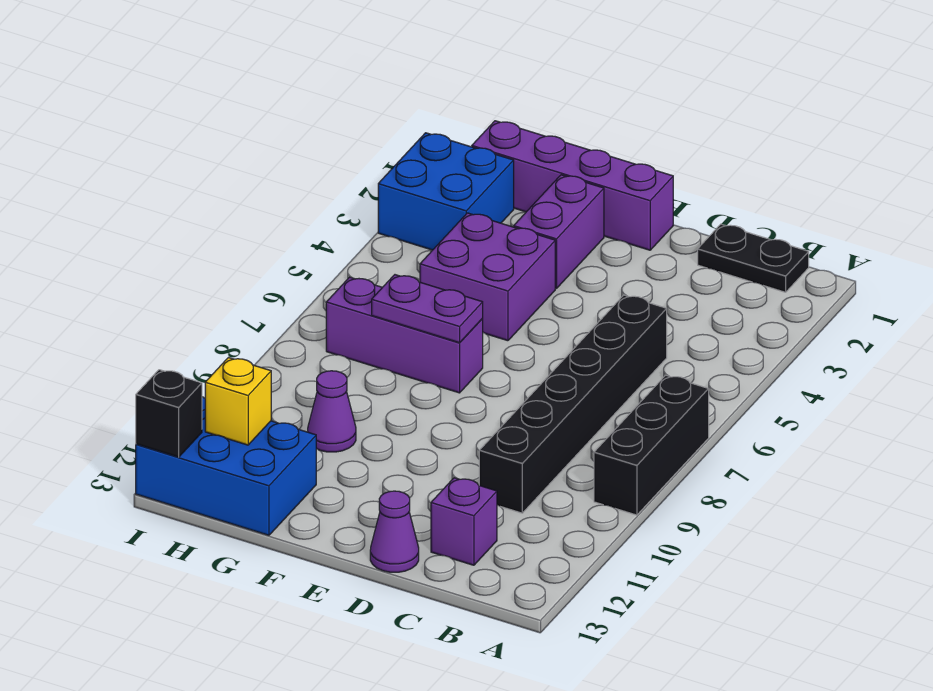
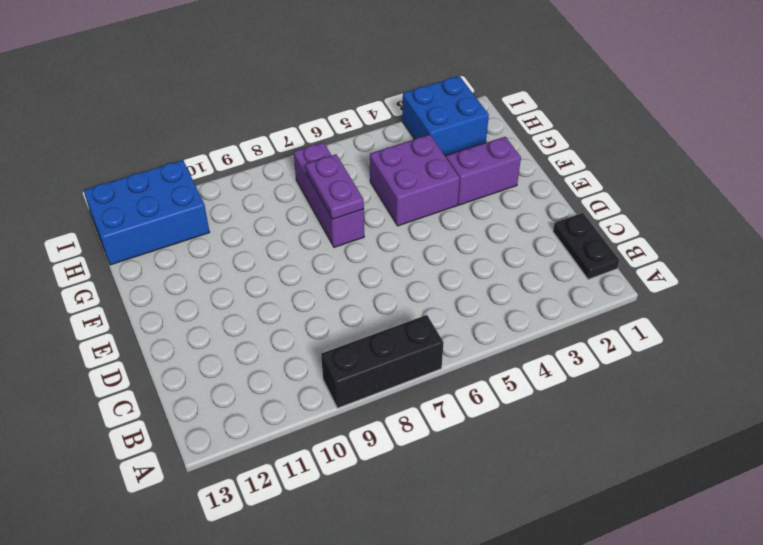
blue brick H11:I13 level 1 -> blue brick G12:I13 level 1
none -> black brick C5:C10 level 1
none -> purple brick C12 level 1
none -> purple cone D13 level 1

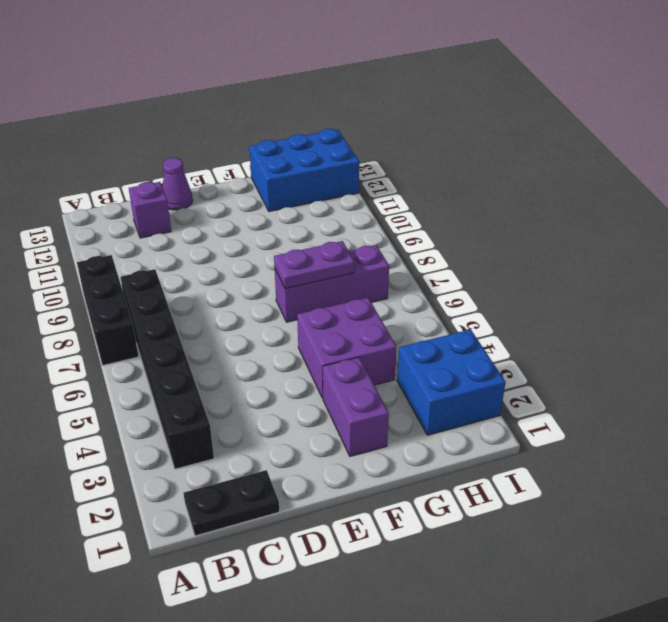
black brick B3:B8 level 1 -> black brick C5:C10 level 1
none -> purple brick E1:H1 level 1
none -> purple cone G10 level 1
none -> yellow brick H12 level 2

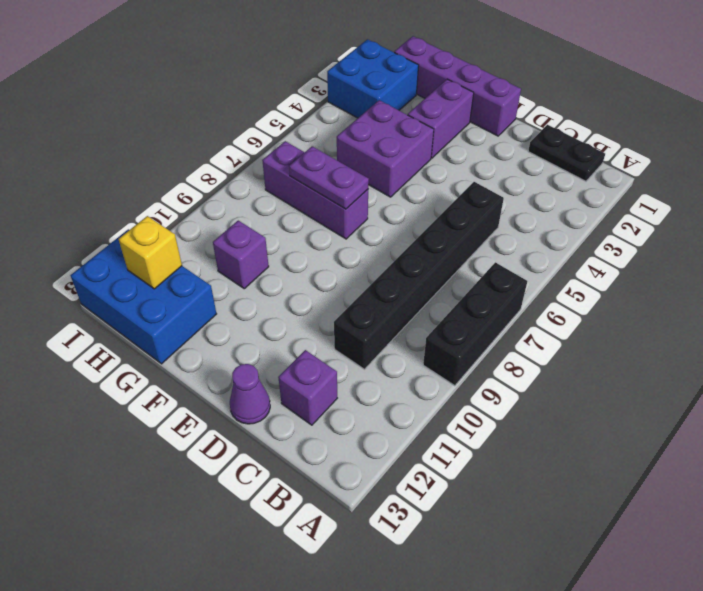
purple brick G10 level 1 -> purple cone G10 level 1
none -> black brick I13 level 2

